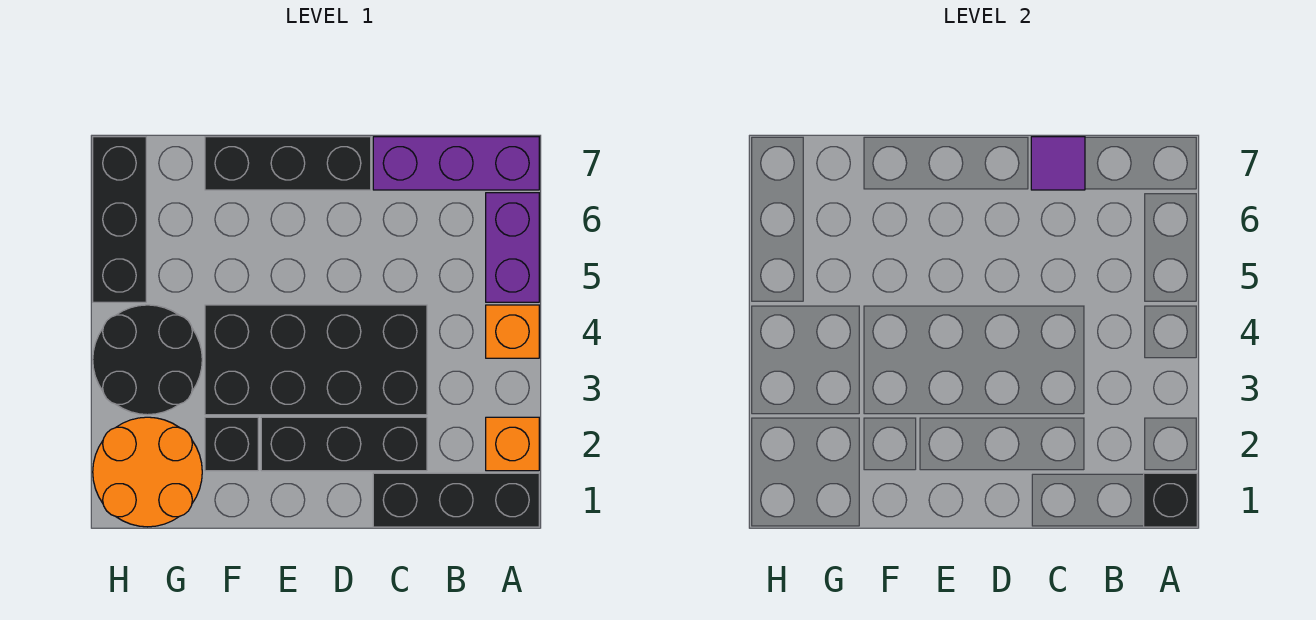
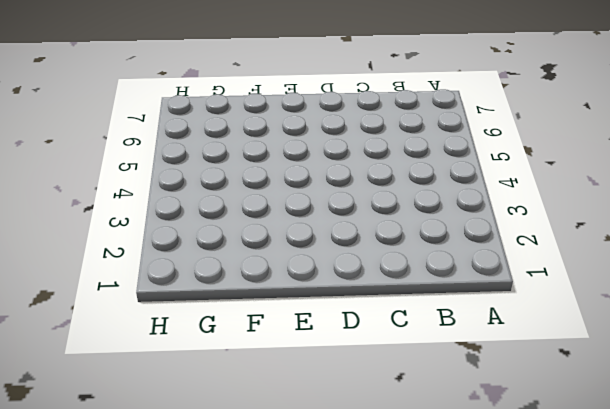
none -> black brick A1:C1 level 1
none -> orange brick A2 level 1
none -> orange brick A4 level 1

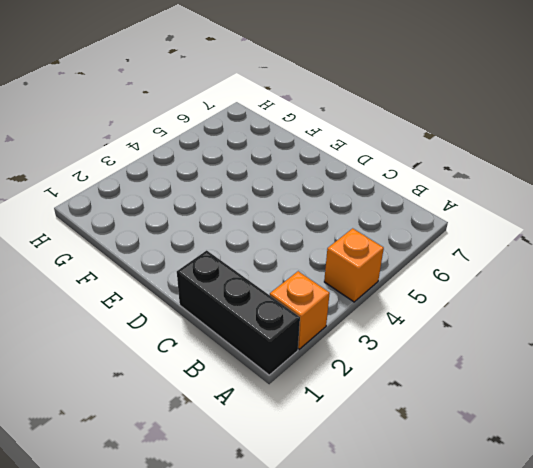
none -> purple brick A5:A6 level 1
none -> purple brick A7:C7 level 1
none -> black brick C2:E2 level 1

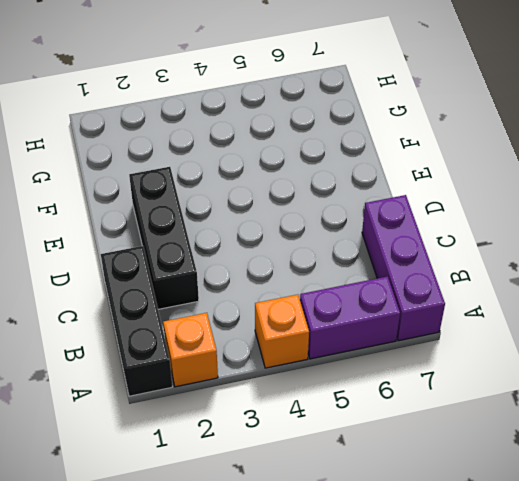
none -> black brick C3:F4 level 1
none -> black brick D7:F7 level 1
none -> black brick F2 level 1

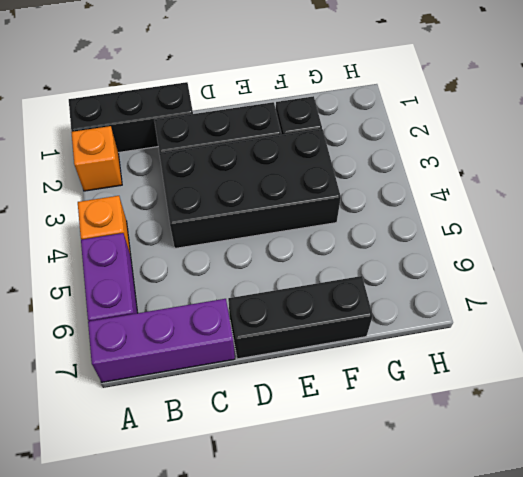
none -> orange round brick G1:H2 level 1
none -> black round brick G3:H4 level 1
none -> black brick H5:H7 level 1

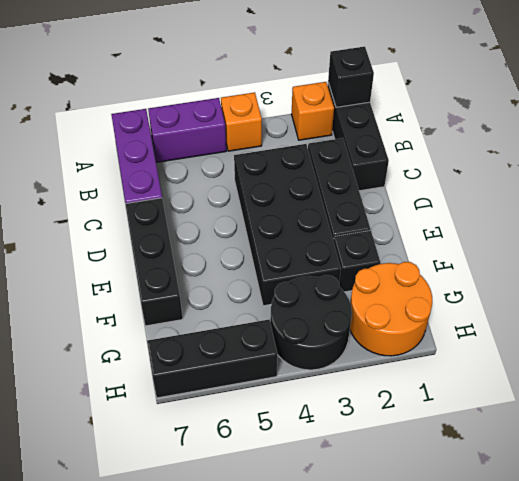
none -> purple tile C7 level 2

